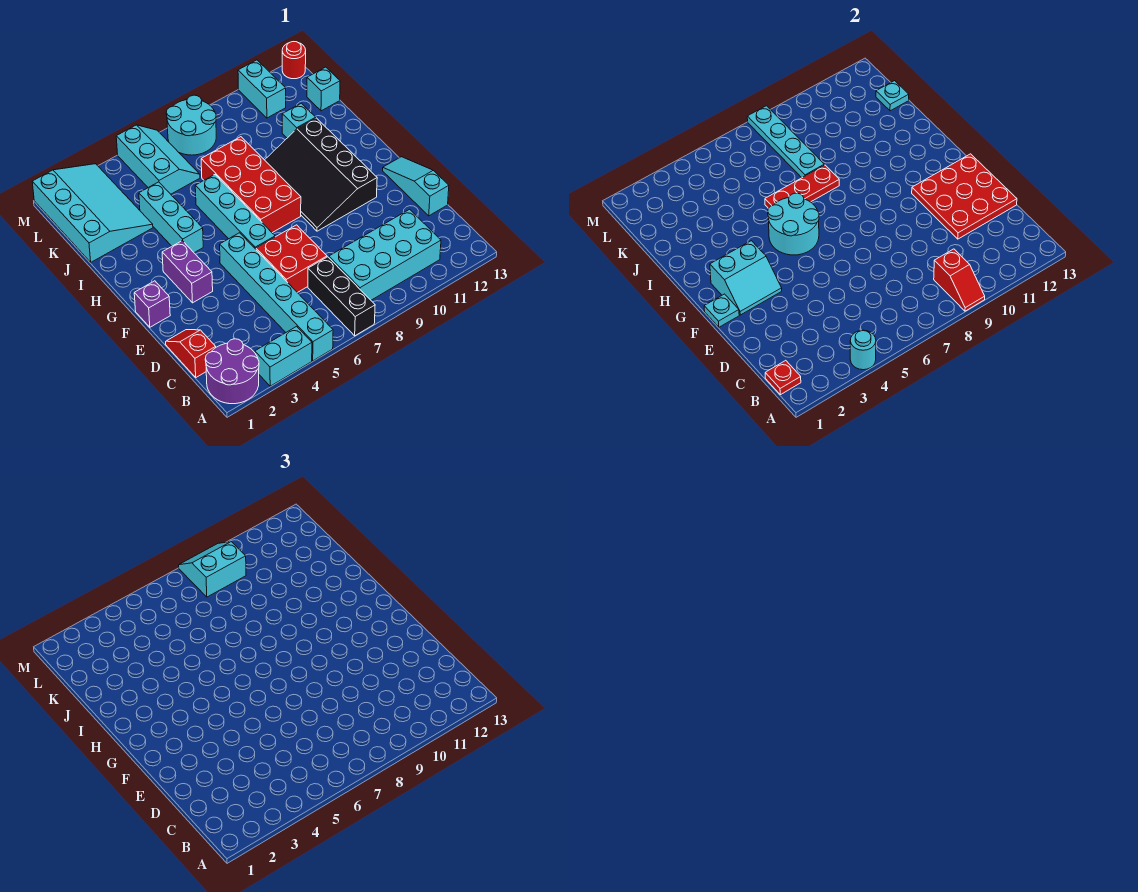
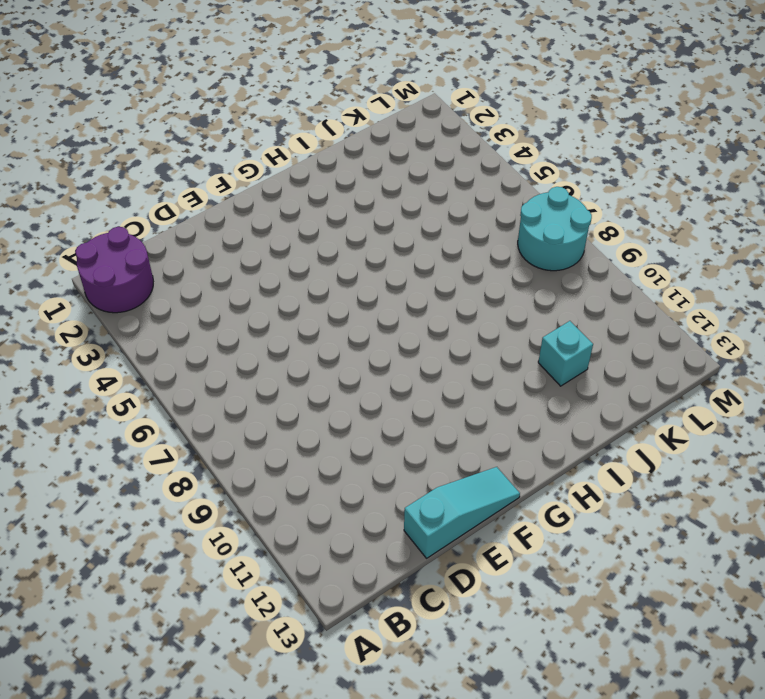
none -> cyan brick A3:A4 level 1
none -> cyan brick A5:F5 level 1
none -> black brick A7:C7 level 1
none -> cyan brick B8:C11 level 1

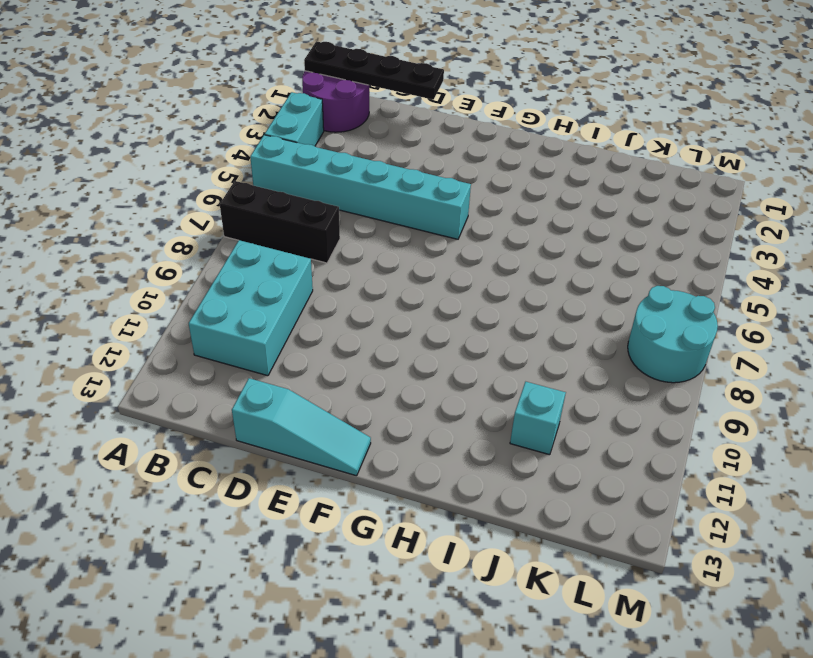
black plate A1:D1 level 2 -> red plate B1 level 2
cyan brick B9:C11 level 1 -> cyan brick B8:C11 level 1
none -> red slope C1:D1 level 1 top C
none -> red brick D6:E7 level 1
none -> purple brick F1 level 1
none -> purple brick F3:G3 level 1

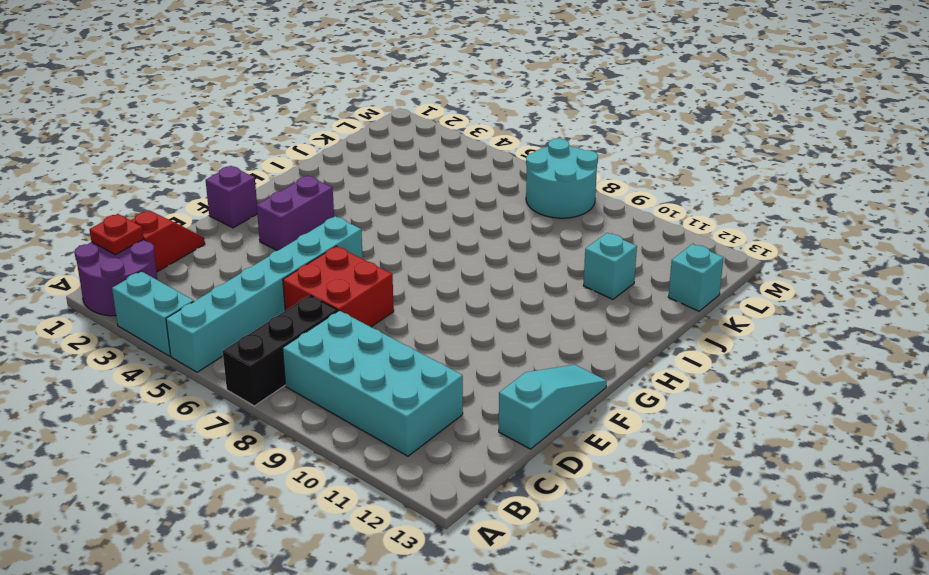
none -> cyan brick F6:I6 level 1
none -> black slope F9:I11 level 1 top 11
none -> red brick G7:J8 level 1
none -> cyan brick H4:J4 level 1

